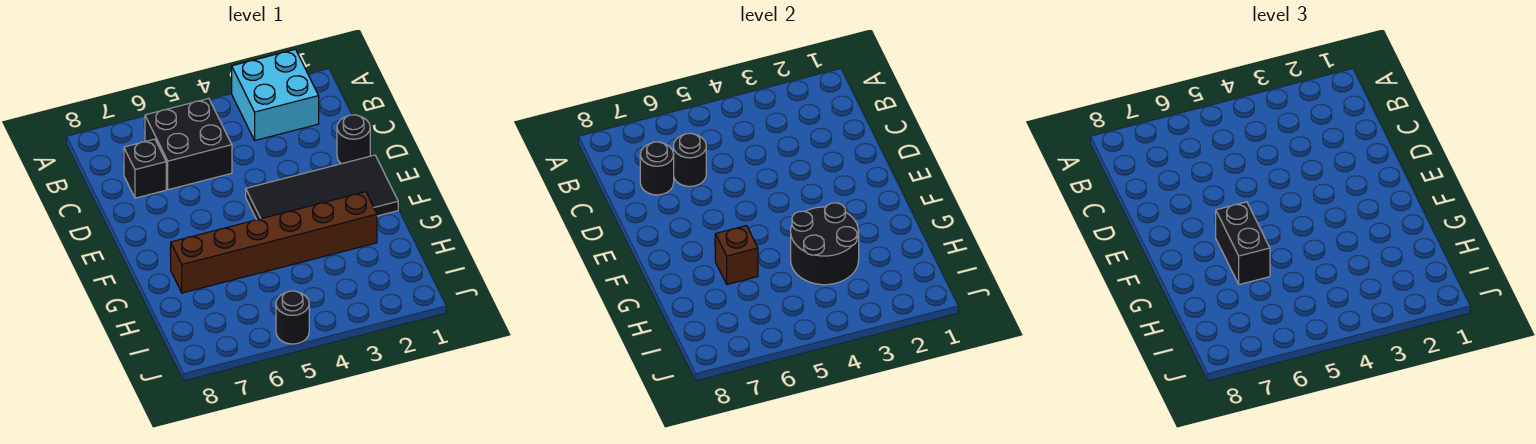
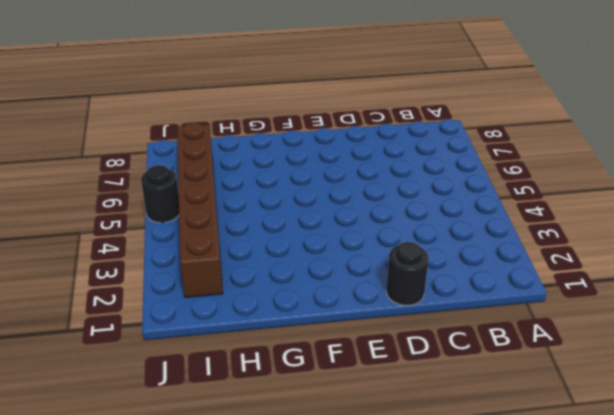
brown brick I2:I7 level 1 -> brown brick G2:G7 level 1
none -> cyan brick A2:B3 level 1
none -> black brick B5:C6 level 1
none -> black brick C7 level 1

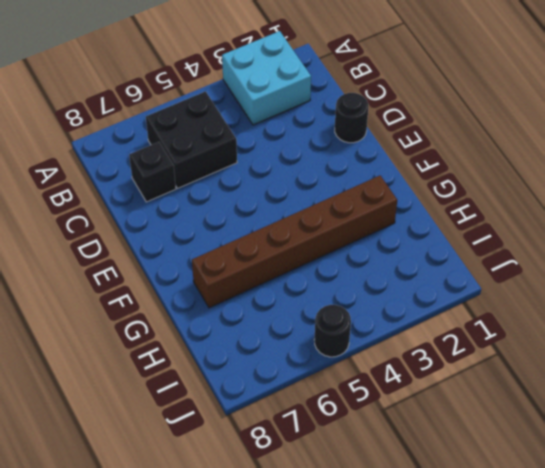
none -> black tile E1:F4 level 1
none -> black round brick C6 level 2
none -> black round brick C7 level 2

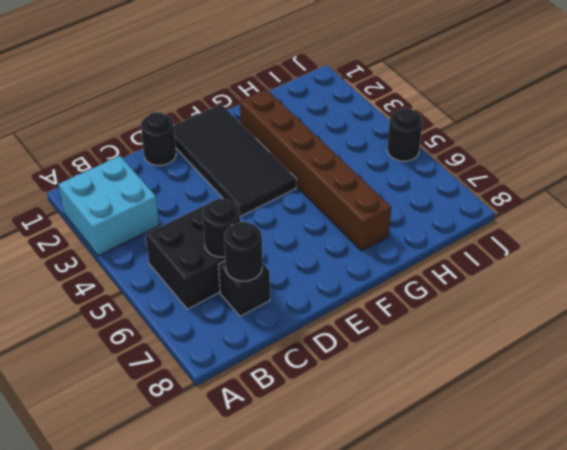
none -> black round brick G3:H4 level 2
none -> brown brick G6 level 2
none -> black brick F6:G6 level 3

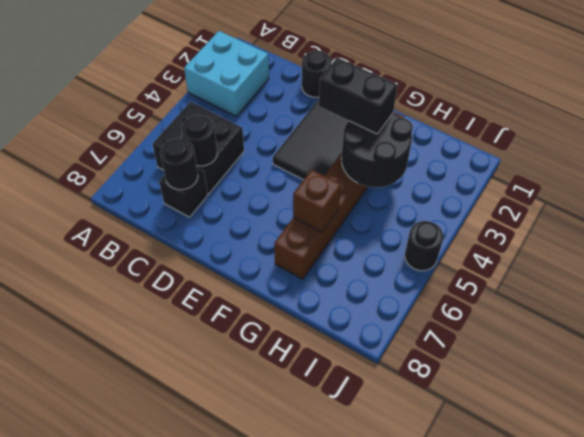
black brick F3:G3 level 3 -> black brick F6:G6 level 3

